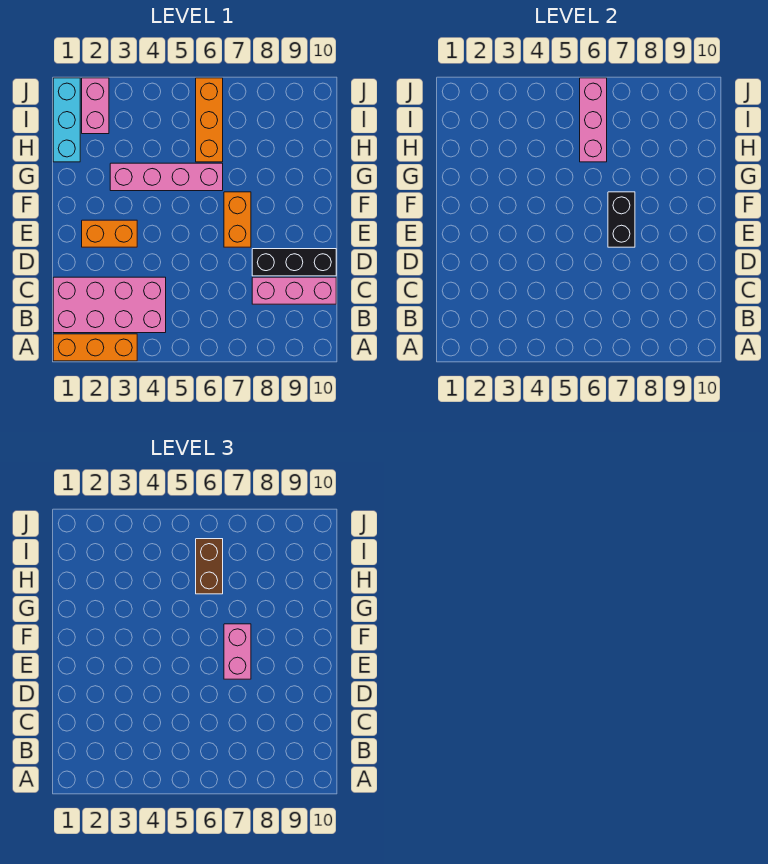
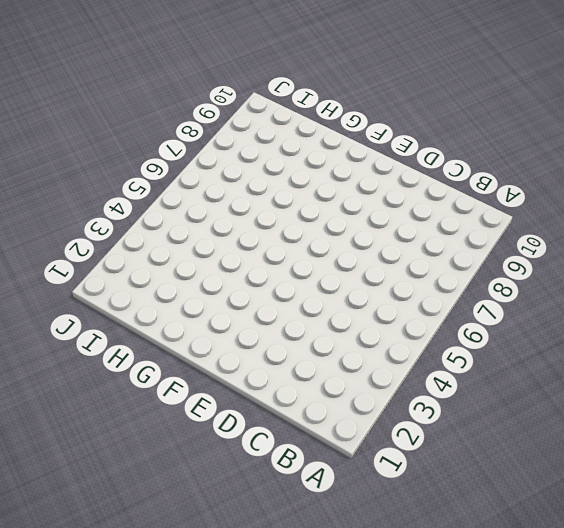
none -> orange brick A1:A3 level 1
none -> pink brick B1:C4 level 1
none -> pink brick C8:C10 level 1

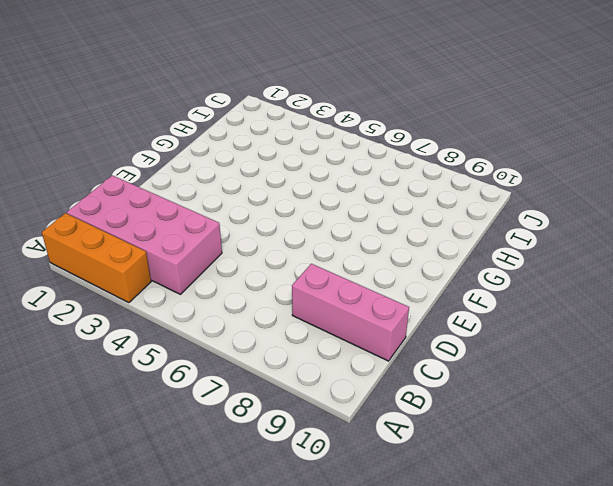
none -> black brick D8:D10 level 1
none -> orange brick E2:E3 level 1
none -> orange brick E7:F7 level 1

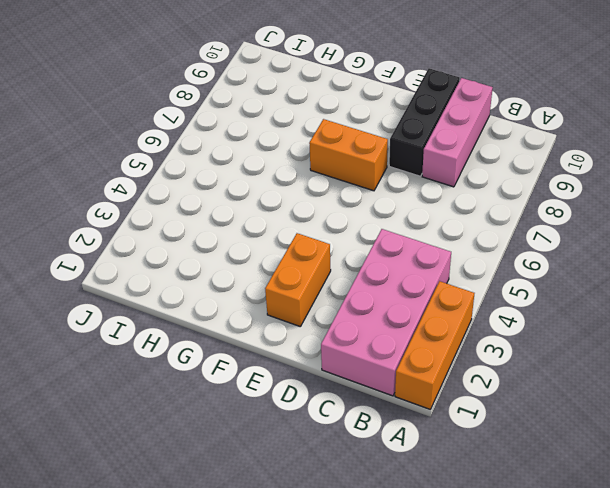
none -> pink brick G3:G6 level 1
none -> cyan brick H1:J1 level 1
none -> orange brick H6:J6 level 1

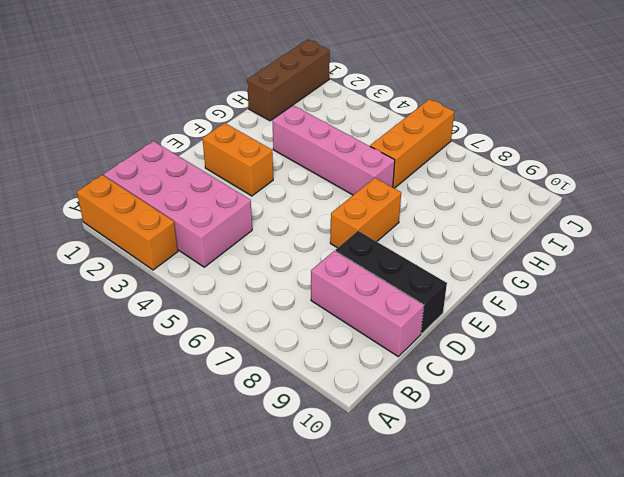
brown brick H1:J1 level 1 -> cyan brick H1:J1 level 1
none -> pink brick I2:J2 level 1
none -> black brick E7:F7 level 2
none -> pink brick H6:J6 level 2

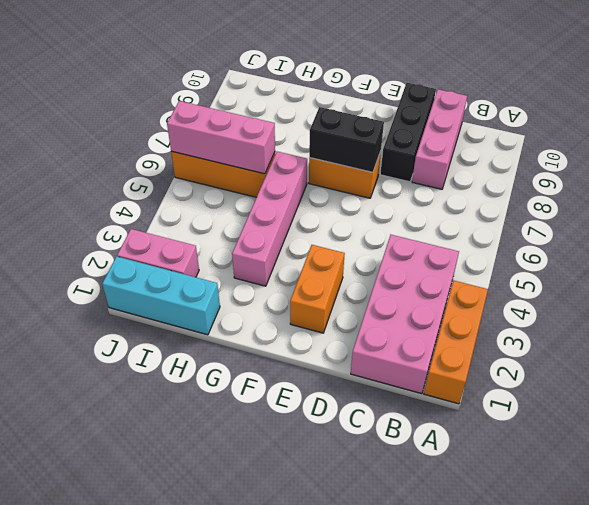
none -> pink brick E7:F7 level 3
none -> brown brick H6:I6 level 3

